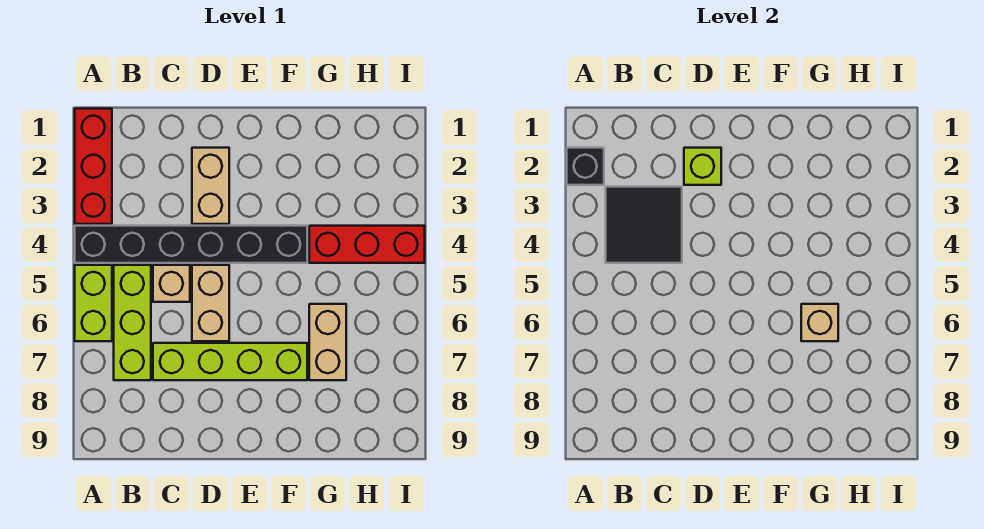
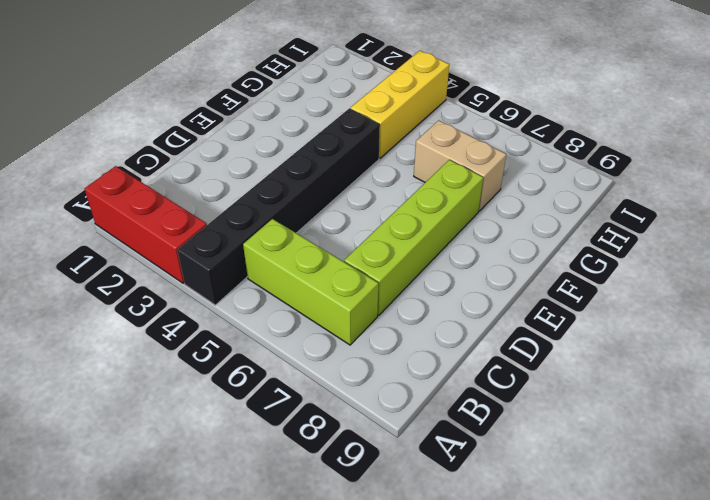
yellow brick G4:I4 level 1 -> red brick G4:I4 level 1
none -> lime brick A5:A6 level 1
none -> tan brick C5 level 1
none -> tan brick D2:D3 level 1

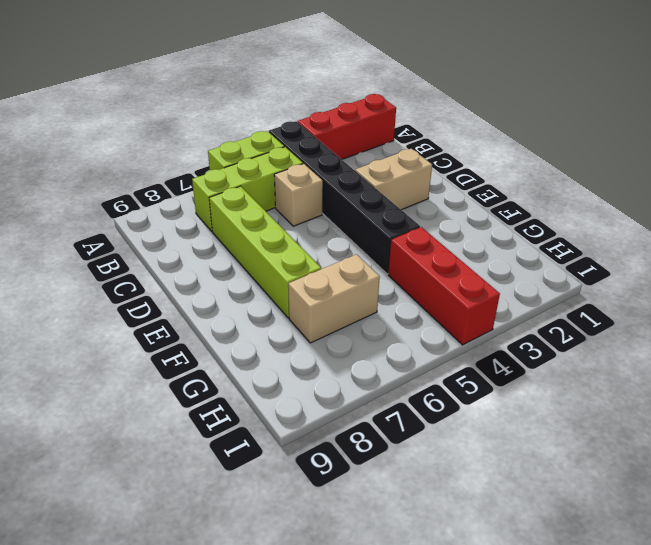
none -> tan brick D5:D6 level 1
none -> black brick A2 level 2
none -> black tile B3:C4 level 2

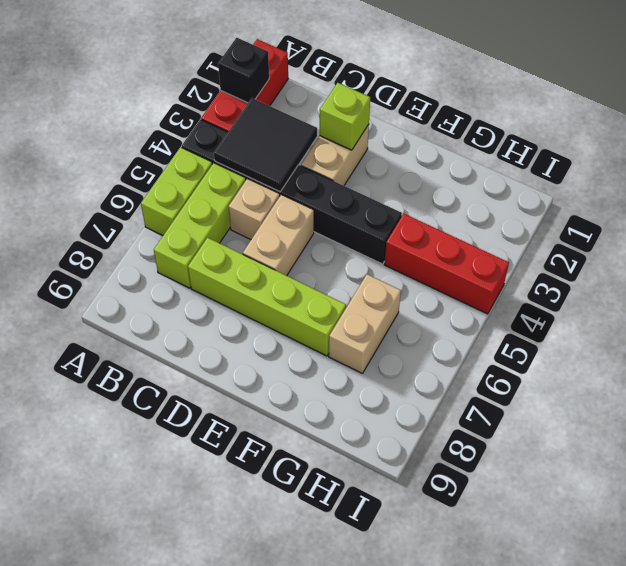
none -> tan brick G6 level 2

